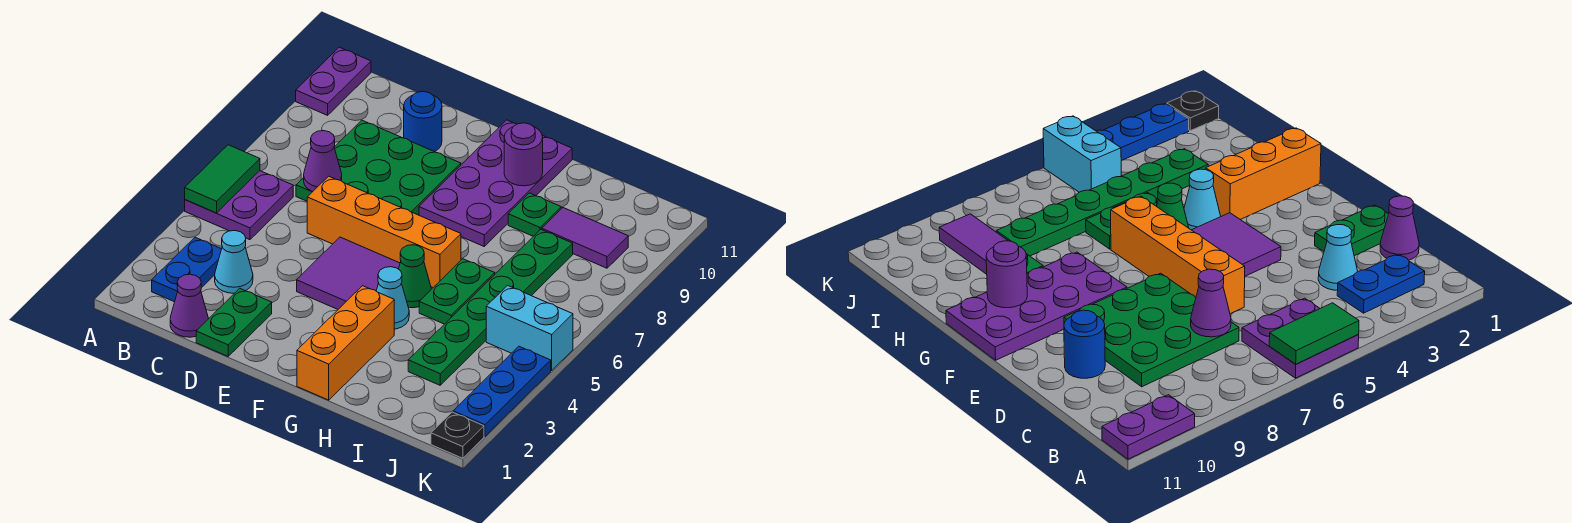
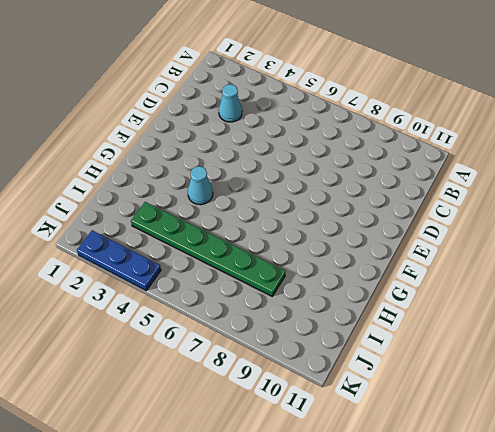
none -> purple plate A5:B6 level 1
none -> purple plate A10:A11 level 1
none -> blue plate B2:B3 level 1

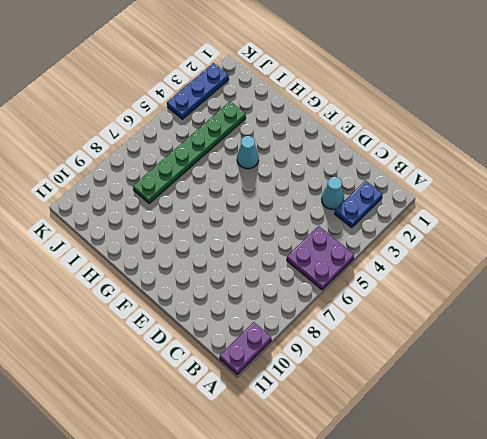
none -> purple cone C1 level 1
none -> green plate C7:E9 level 1
none -> green plate D1:D2 level 1

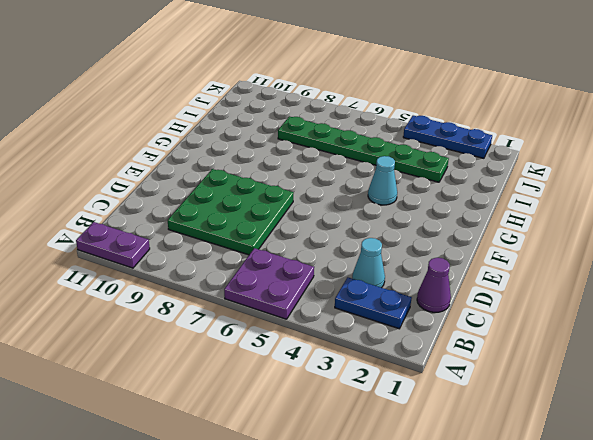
none -> green plate D1:D2 level 1
none -> orange brick D6:G6 level 1
none -> blue round brick D10 level 1

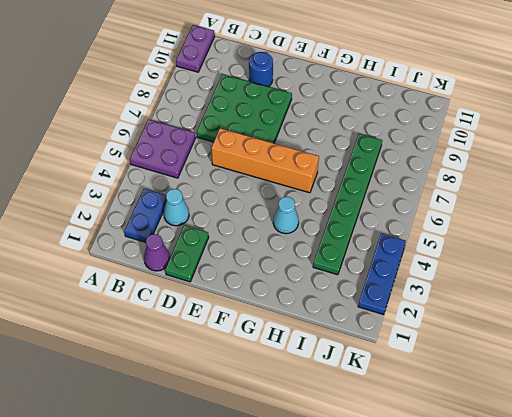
none -> purple tile E4:F5 level 1
none -> purple plate F8:G11 level 1
none -> orange brick G1:G3 level 1

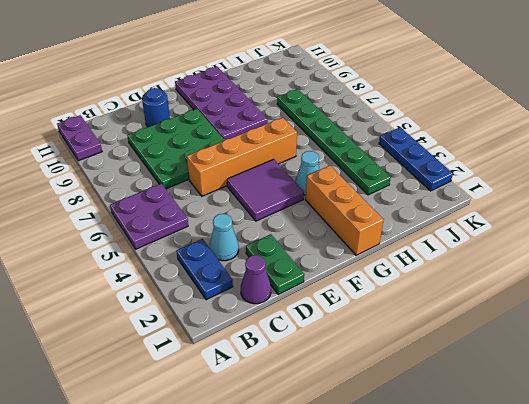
none -> green cone G5 level 1
none -> green plate H5:H6 level 1
none -> green plate H9 level 1

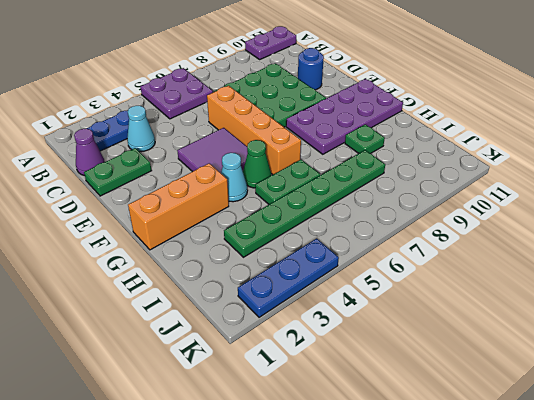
none -> purple tile I9:J9 level 1
none -> cyan brick J5:K5 level 1
none -> black plate K1 level 1

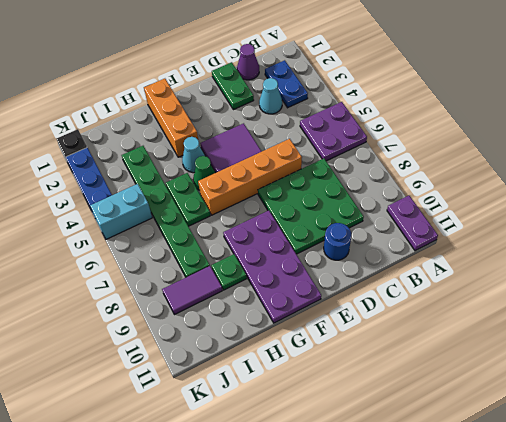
none -> green tile A5:A6 level 2
none -> purple cone C7 level 2
none -> purple round brick G10 level 2

